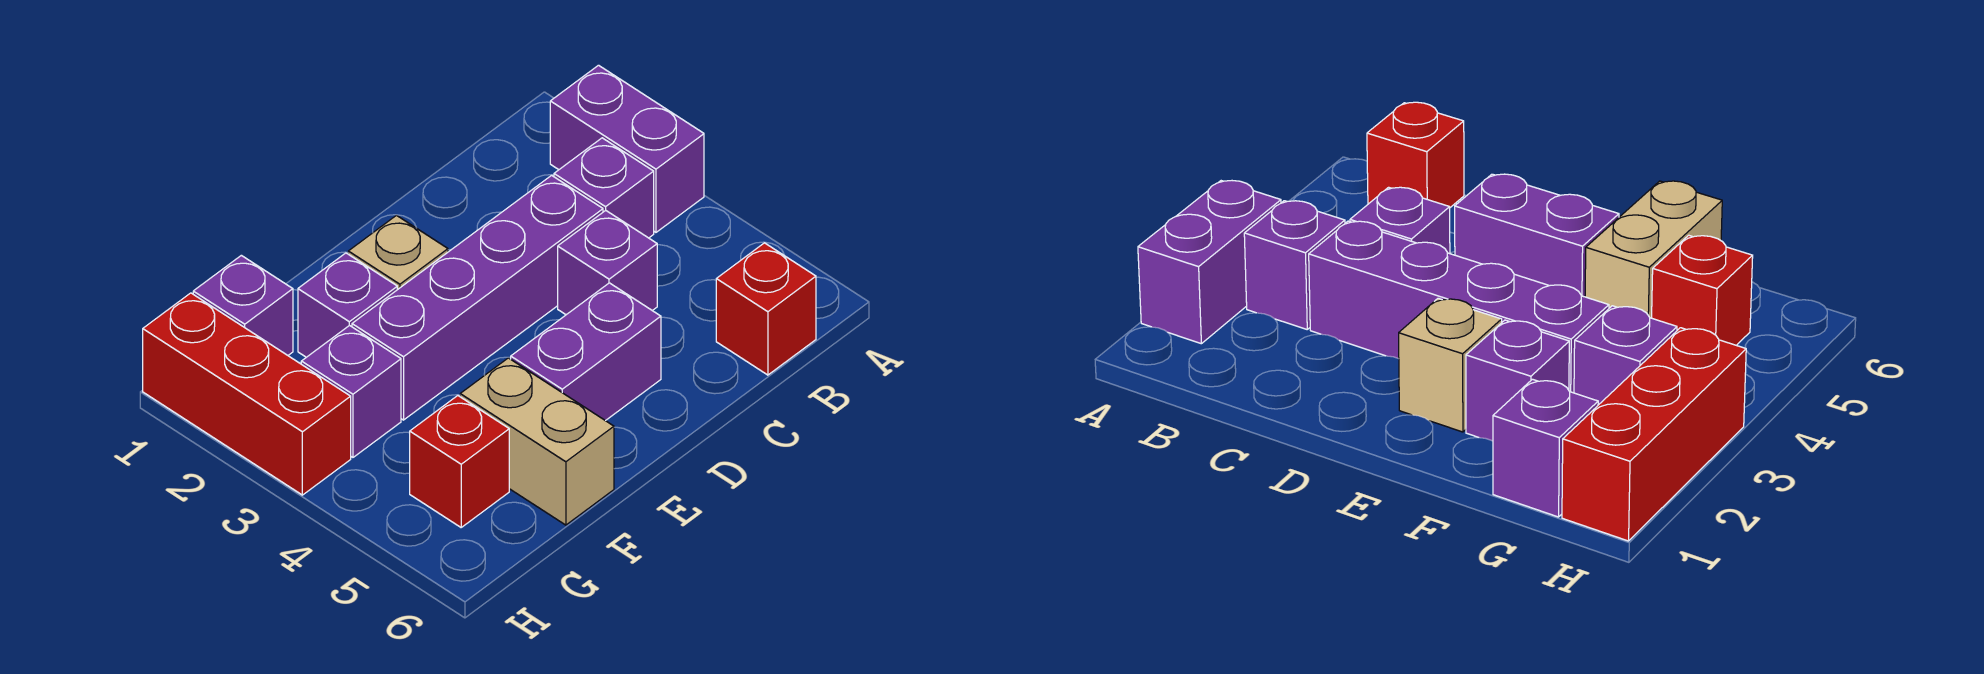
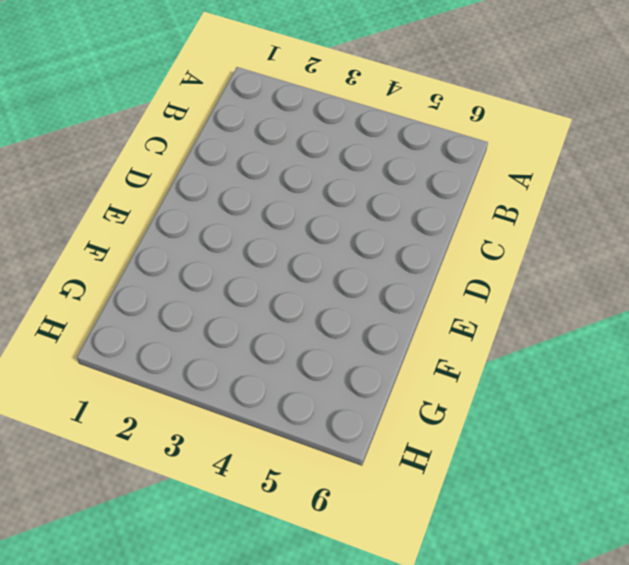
none -> purple brick A2:A3 level 1
none -> purple brick B3 level 1
none -> red brick B6 level 1

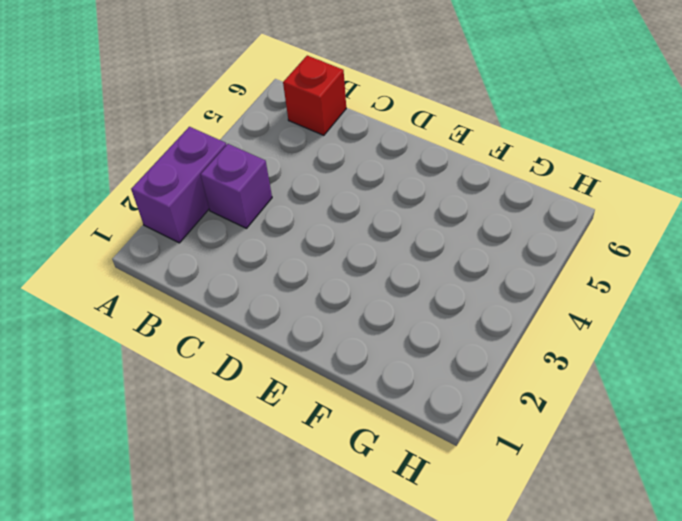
none -> purple brick C3:F3 level 1
none -> purple brick C4 level 1
none -> purple brick D5:E5 level 1

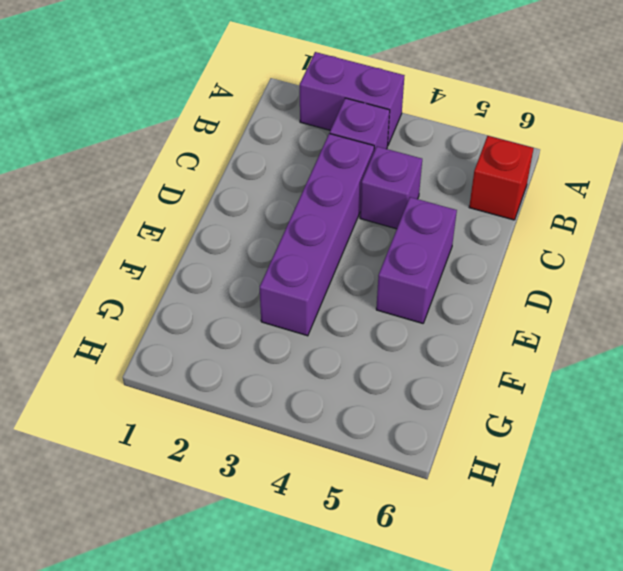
none -> tan brick E2 level 1
none -> purple brick F2 level 1
none -> tan brick F5:F6 level 1

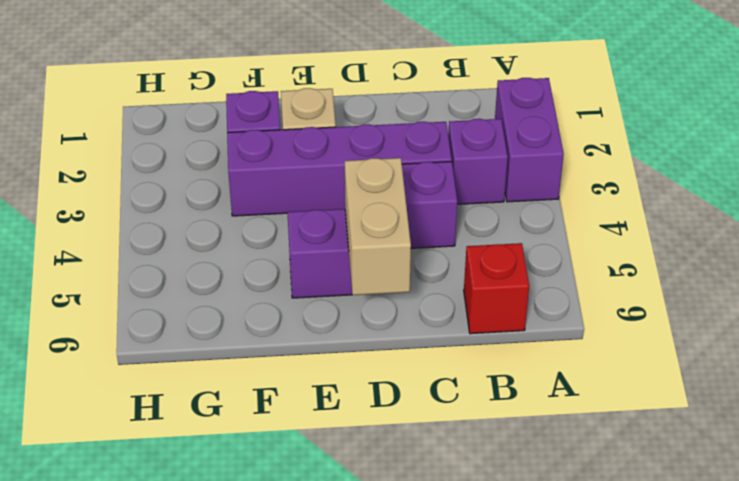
tan brick D5:D6 level 2 -> tan brick F5:F6 level 1
none -> purple brick G1 level 1
none -> purple brick G3 level 1
none -> red brick G5 level 1

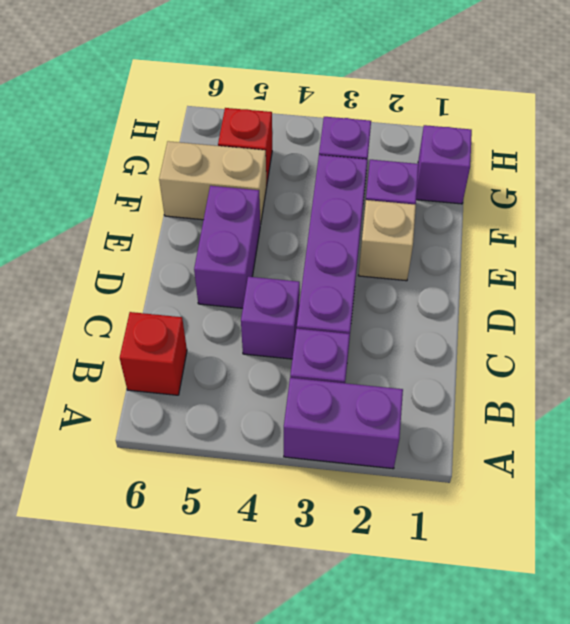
none -> red brick H1:H3 level 1

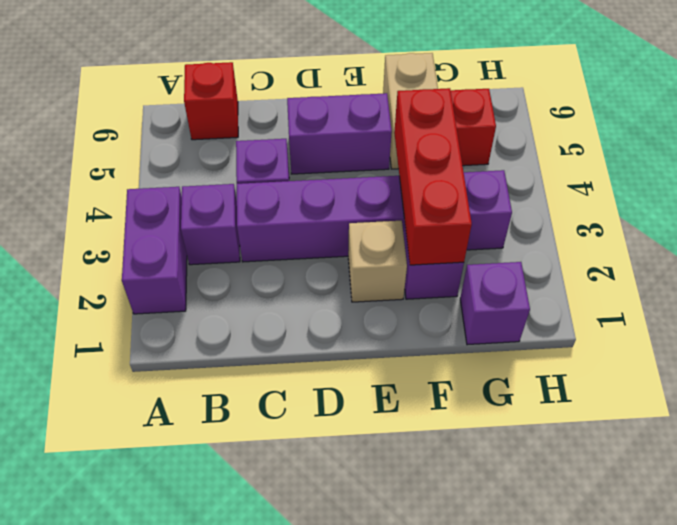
red brick F2:F4 level 2 -> red brick H1:H3 level 1

